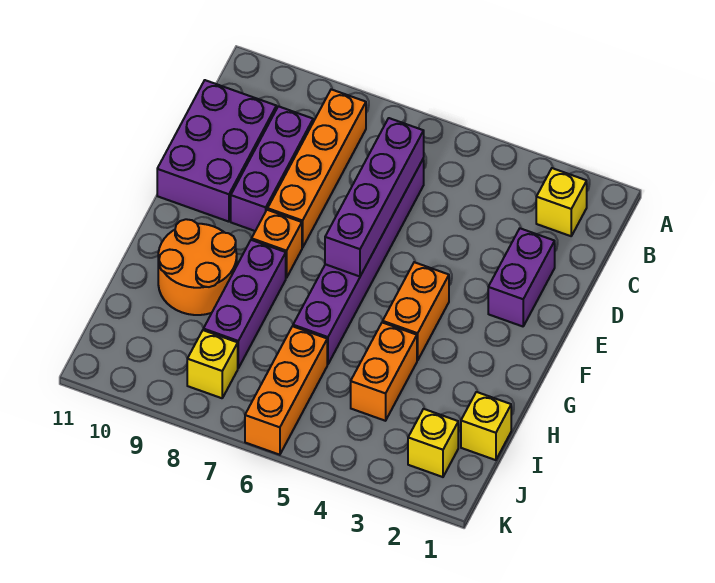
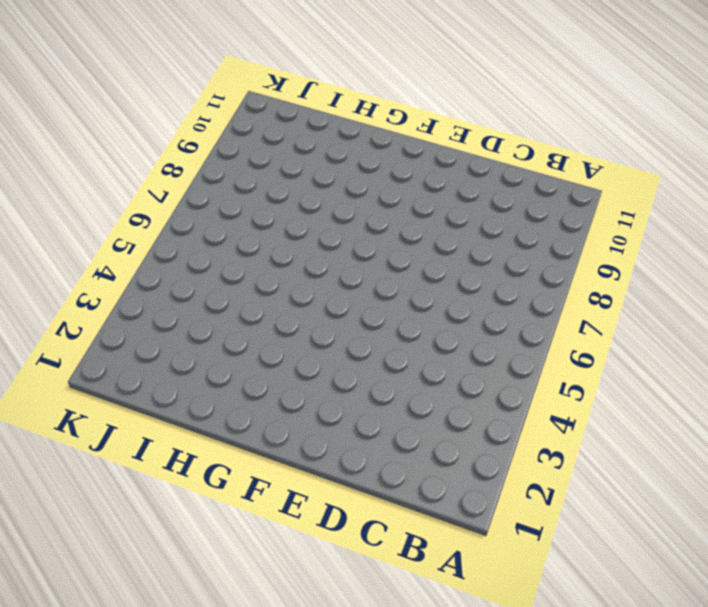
none -> yellow brick B2 level 1
none -> orange brick B8:E8 level 1
none -> purple brick C6:H6 level 1

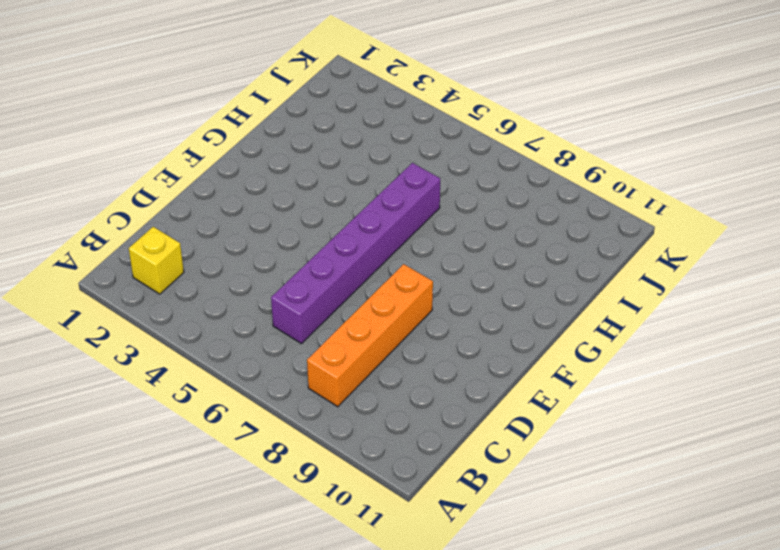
none -> purple brick C9:E9 level 1
none -> purple brick C10:E11 level 1
none -> purple brick D2:E2 level 1

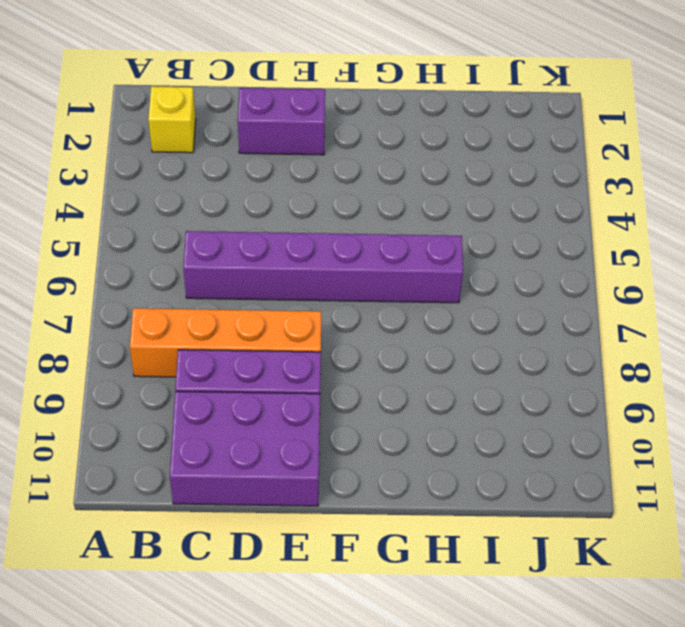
none -> orange brick F4:G4 level 1
none -> orange brick F8 level 1
none -> purple brick G8:I8 level 1

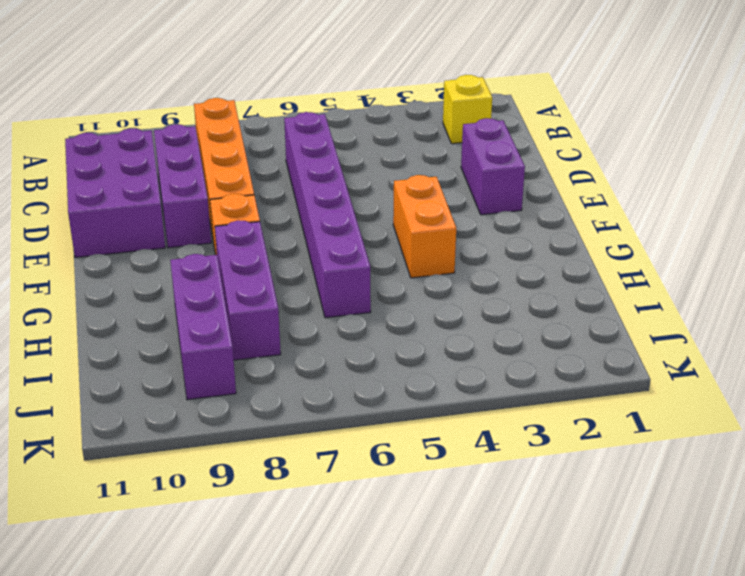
purple brick H9:J9 level 1 -> orange round brick G9:H10 level 1
none -> orange brick H4:I4 level 1
none -> yellow brick I1 level 1
none -> orange brick I6:K6 level 1

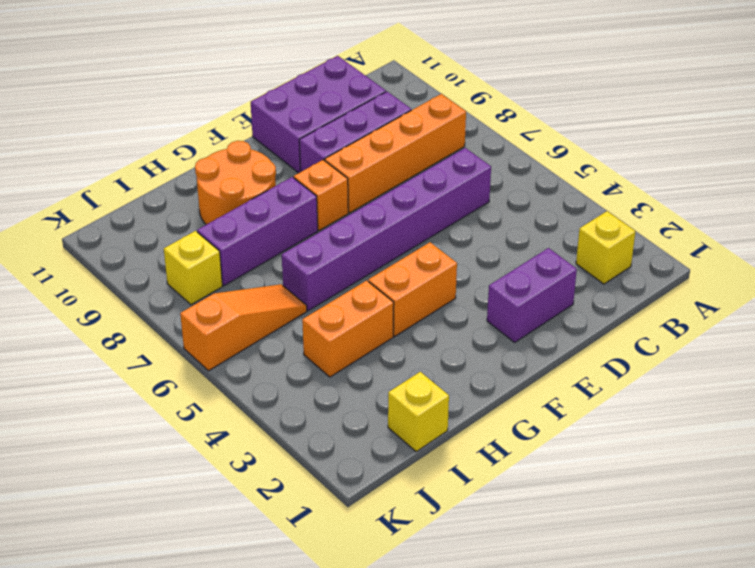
orange slope I6:K6 level 1 top K -> orange brick I6:K6 level 1
none -> yellow brick J2 level 1
none -> purple brick C6:F6 level 2

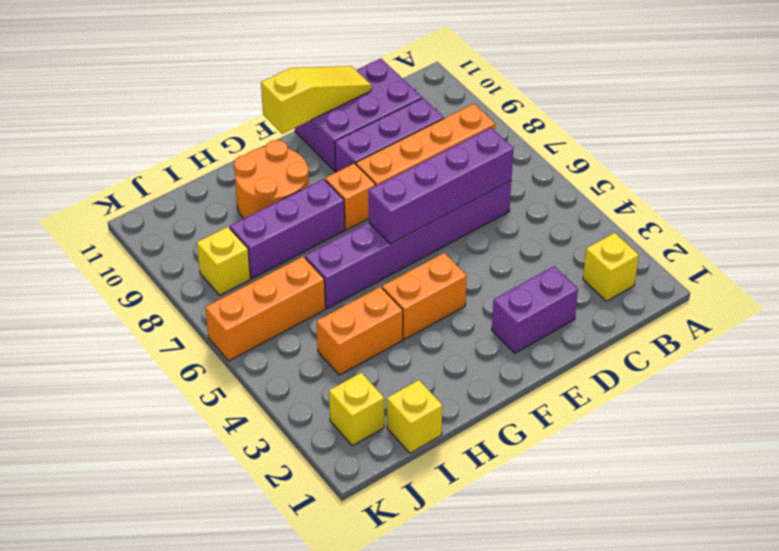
yellow slope D11:F11 level 2 top F -> none

